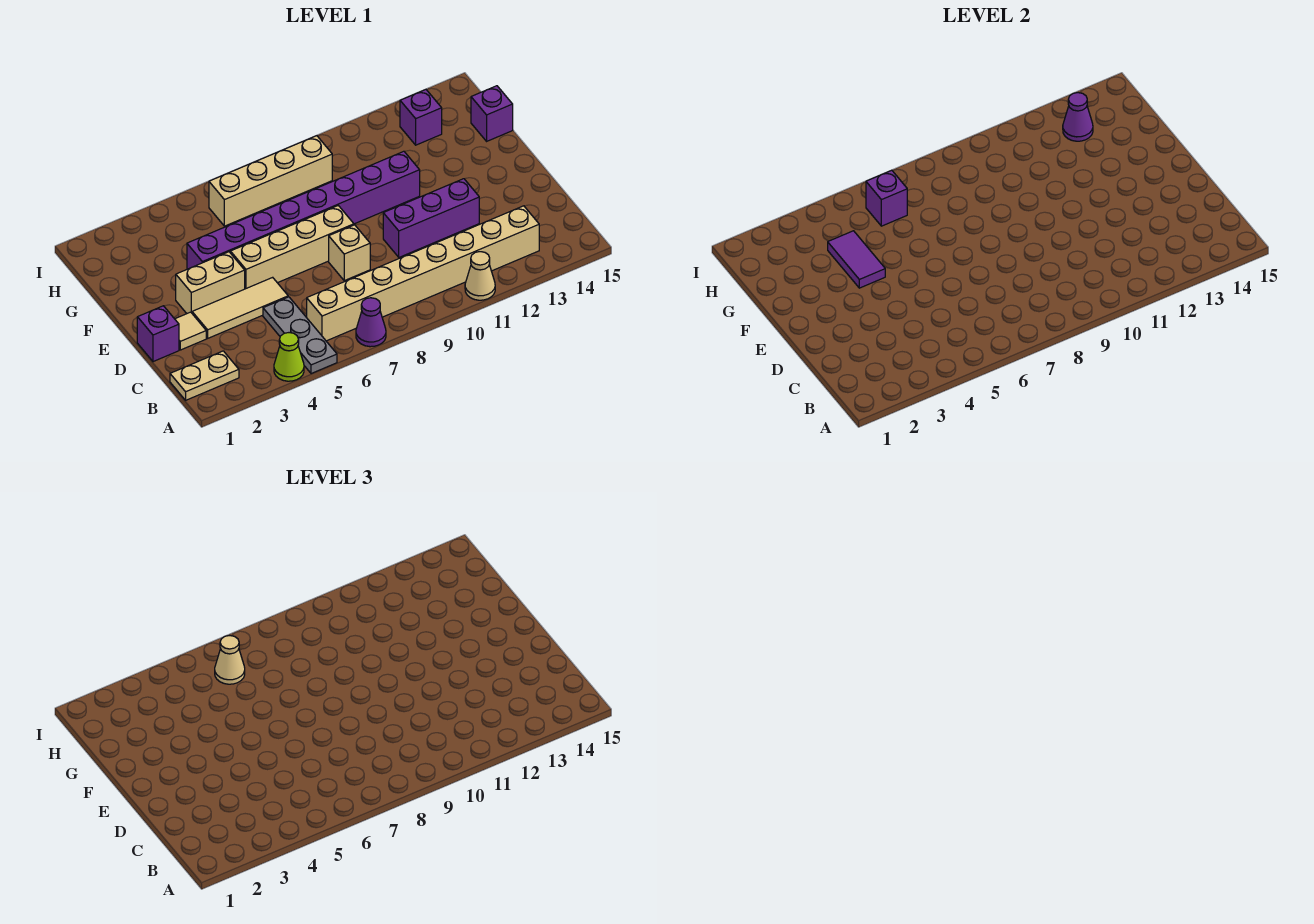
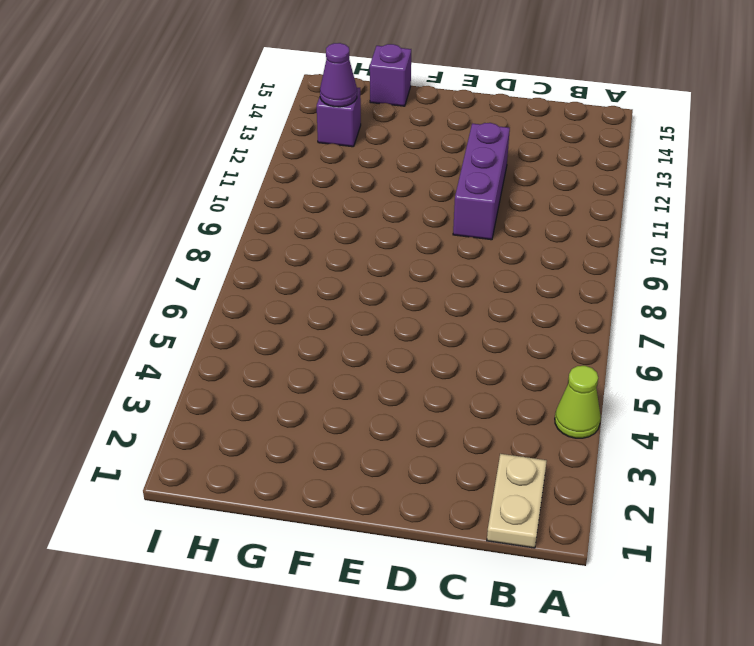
none -> grey plate A5:C5 level 1
none -> purple cone A7 level 1
none -> tan cone A11 level 1

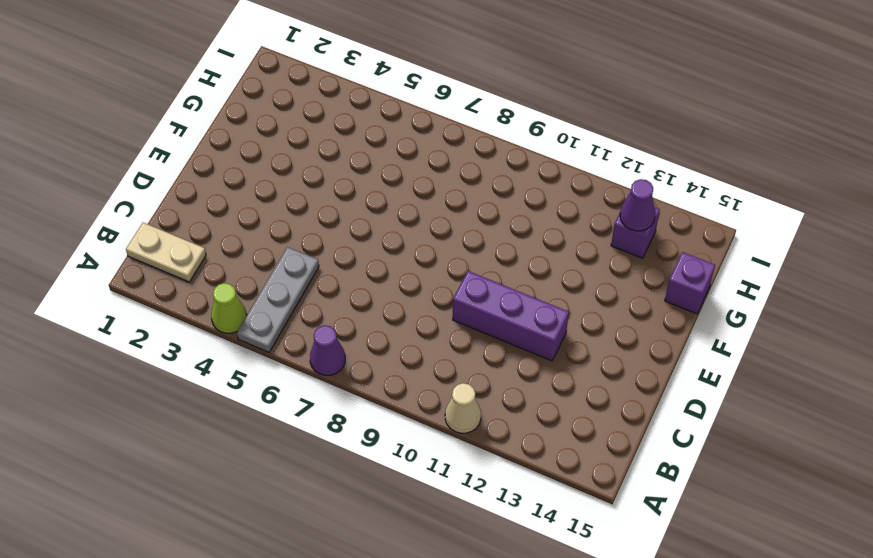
none -> tan brick B6:B13 level 1
none -> purple brick D1 level 1
none -> tan tile D2 level 1

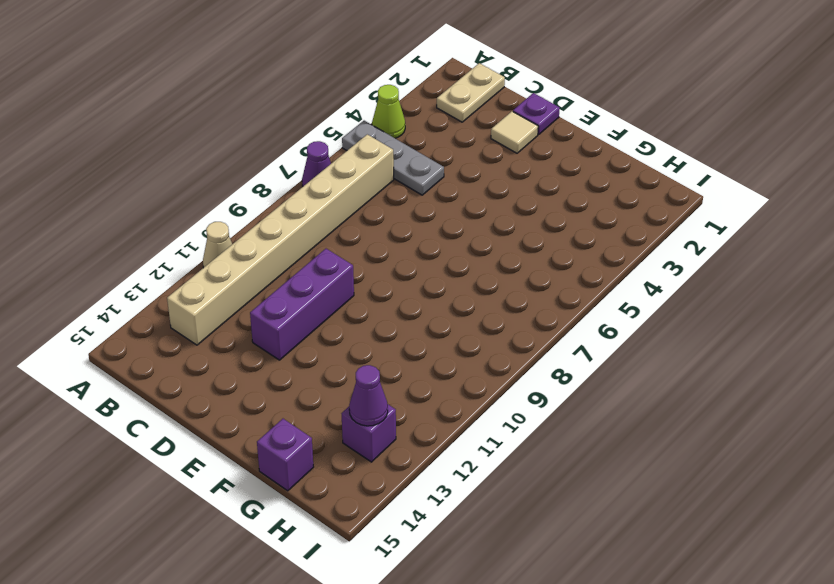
purple plate D1 level 1 -> purple brick D1 level 1
none -> tan tile D3:D5 level 1
none -> tan brick D8 level 1
none -> tan brick E3:E4 level 1

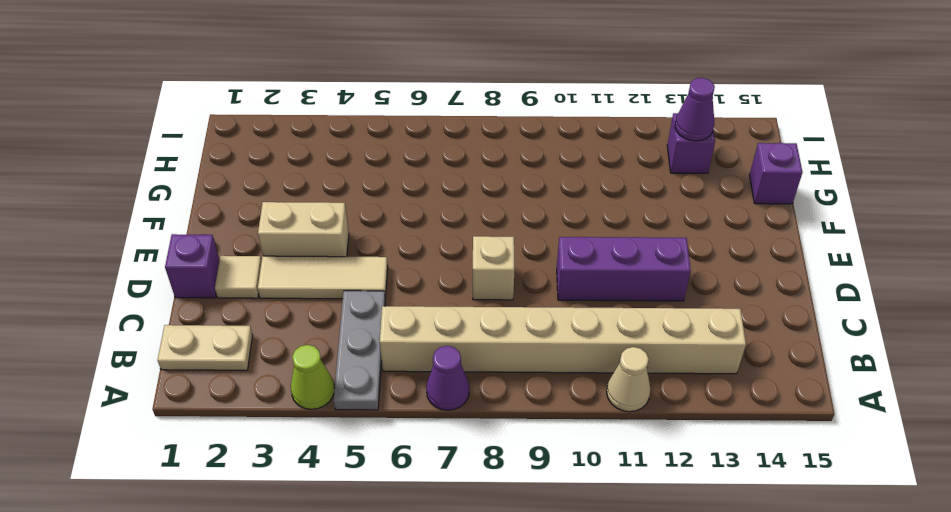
none -> tan brick E5:E8 level 1
none -> purple brick F4:F11 level 1
none -> tan brick H6:H9 level 1

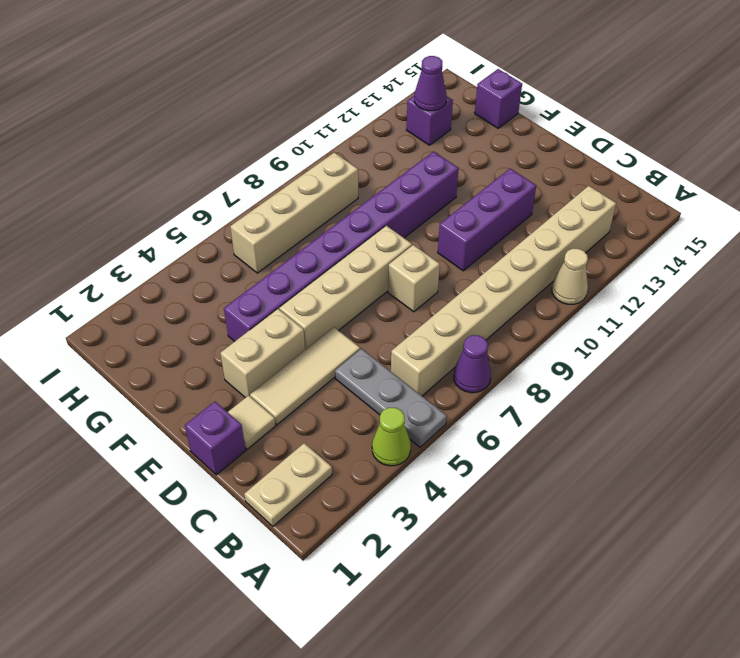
none -> purple tile F4:G4 level 2
none -> purple brick H6 level 2
none -> tan cone H6 level 3

